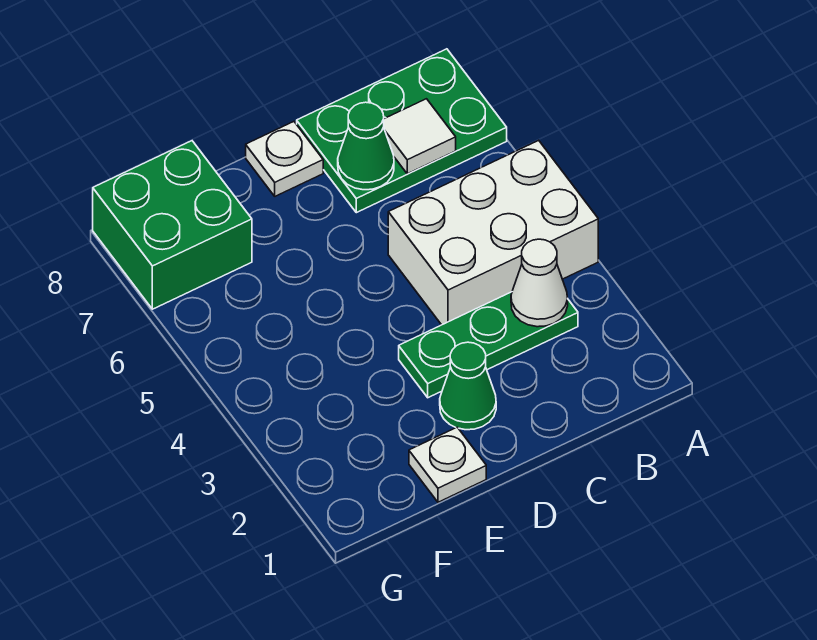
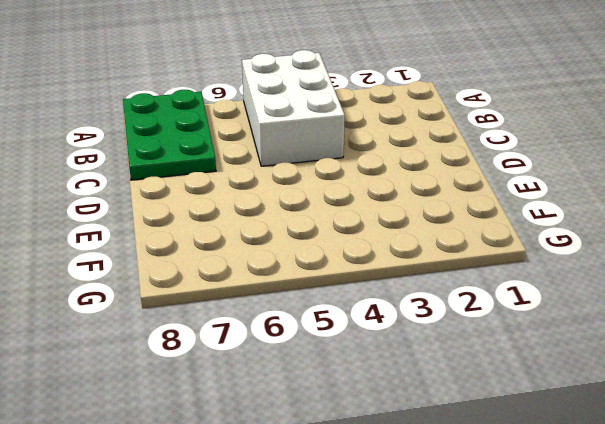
none -> green plate B3:D3 level 1
none -> green cone D2 level 1

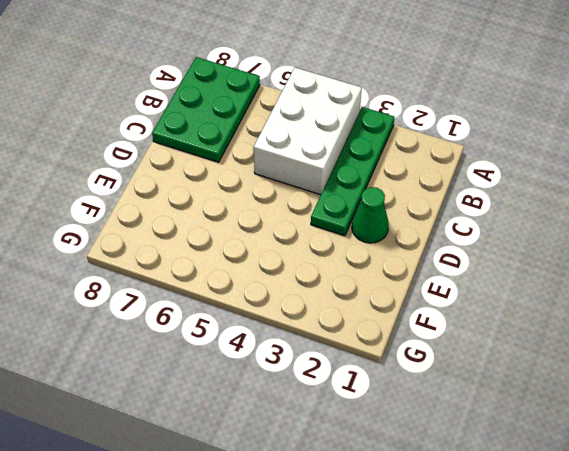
green plate A3:D3 level 1 -> green plate B3:D3 level 1
none -> white plate D8 level 1
none -> white plate E1 level 1

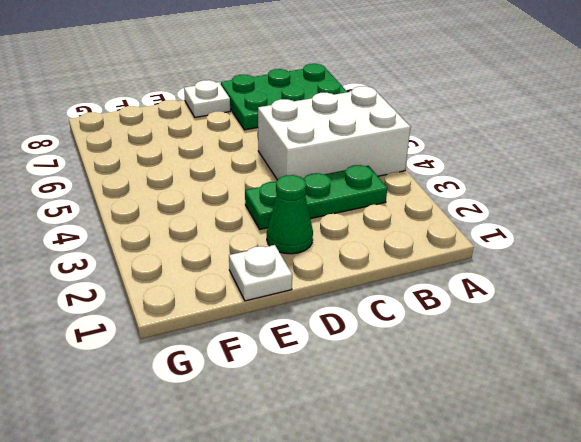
none -> green brick F7:G8 level 1
none -> white cone B3 level 2

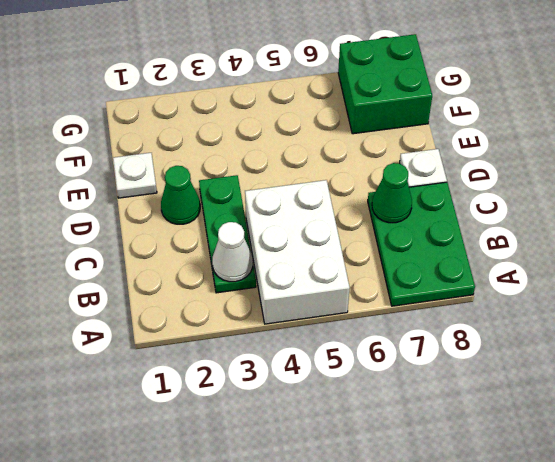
none -> white tile B7 level 2

